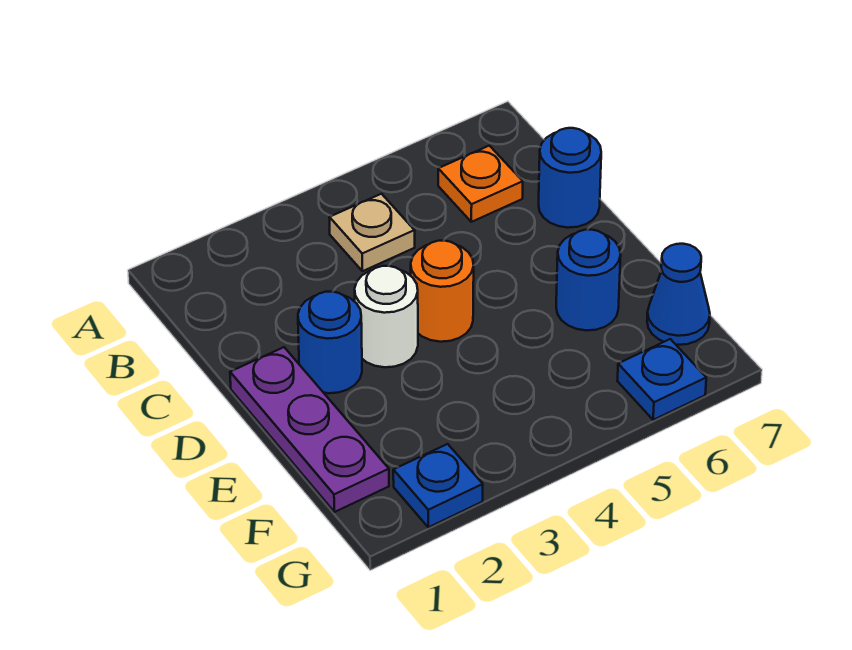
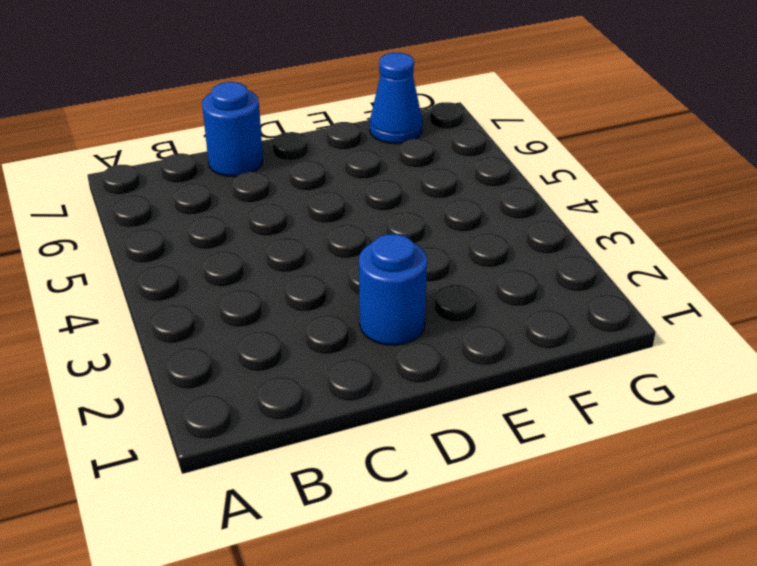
none -> tan plate B4 level 1
none -> orange plate B6 level 1

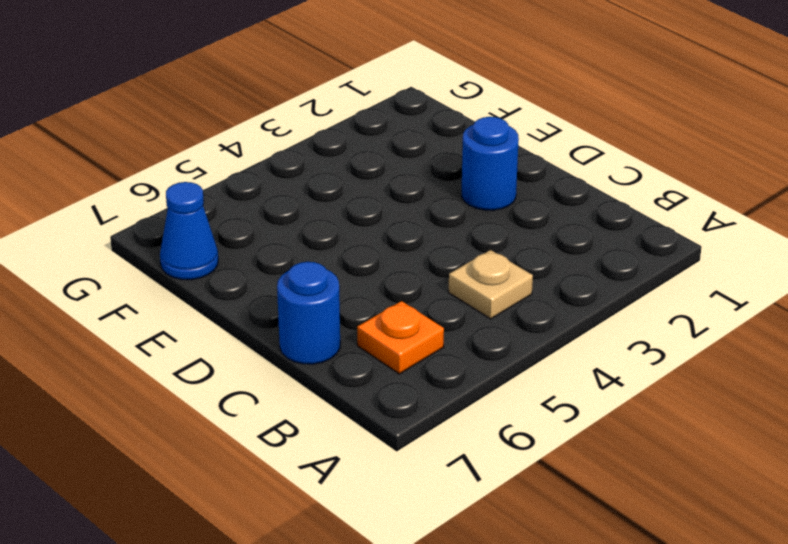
none -> purple plate D1:F1 level 1
none -> white round brick D3 level 1

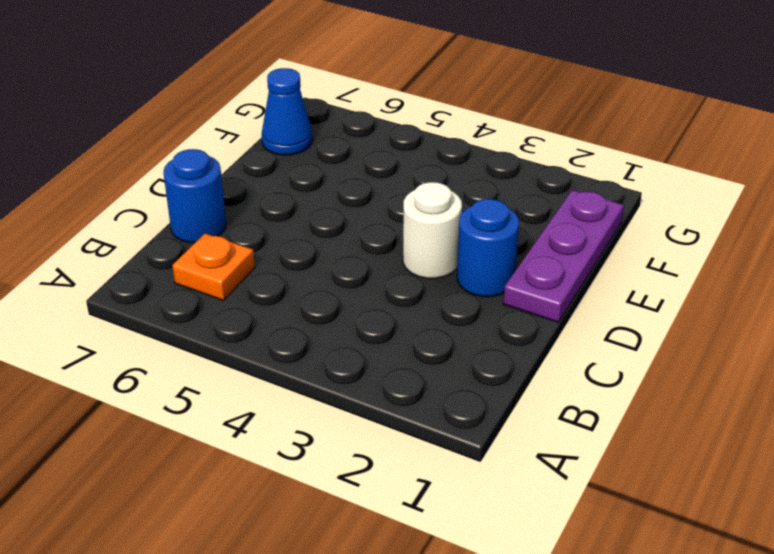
none -> tan plate B4 level 1
none -> orange round brick D4 level 1

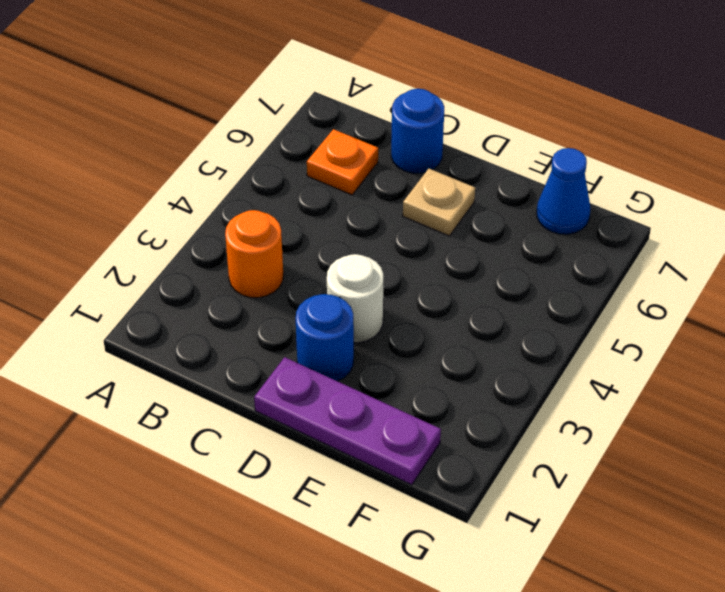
orange round brick B3 level 1 -> orange round brick D4 level 1
tan plate D6 level 1 -> tan plate B4 level 1
none -> blue round brick E6 level 1
none -> blue plate G2 level 1

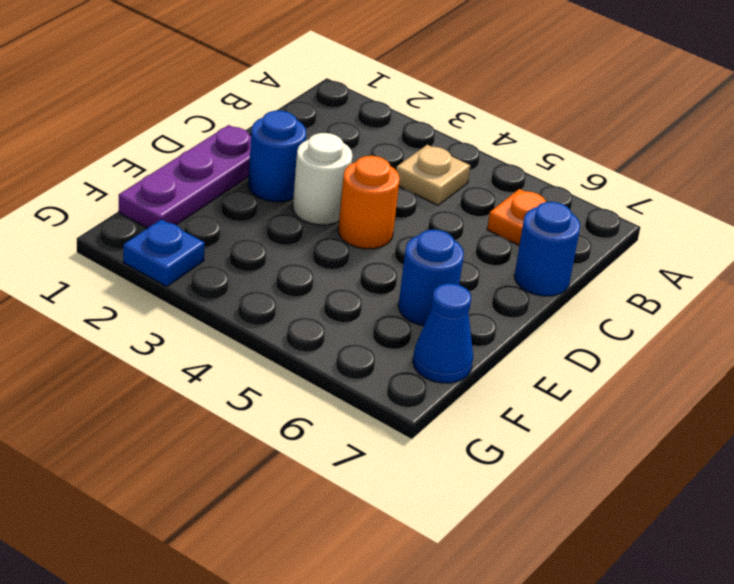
none -> blue plate G6 level 1

